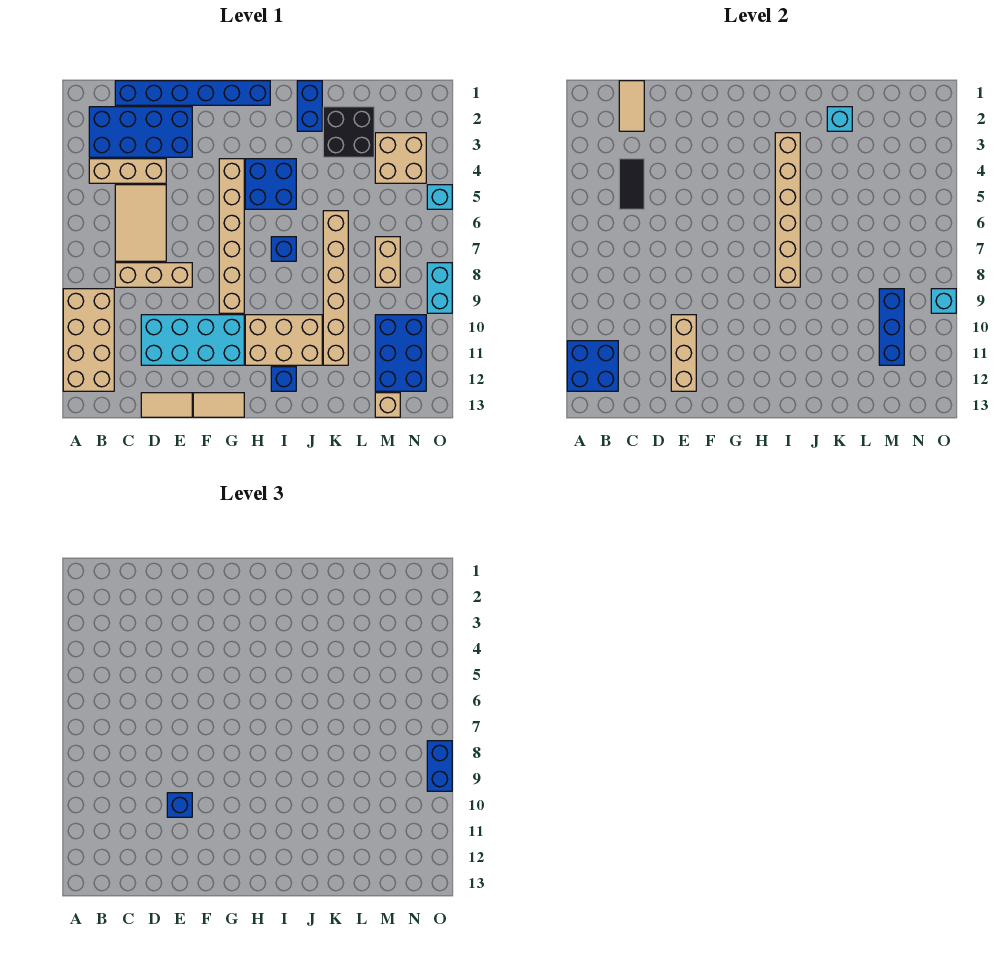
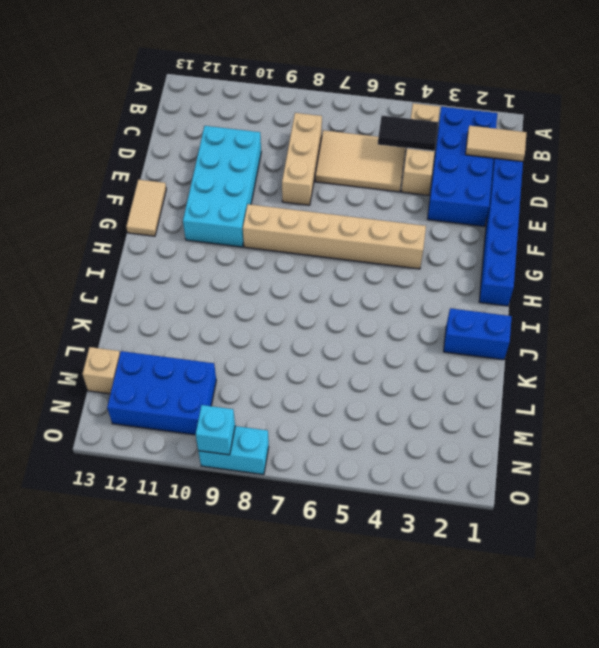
none -> tan brick A9:B12 level 1
none -> tan tile D13:E13 level 1
none -> blue brick H4:I5 level 1
none -> tan brick H10:J11 level 1

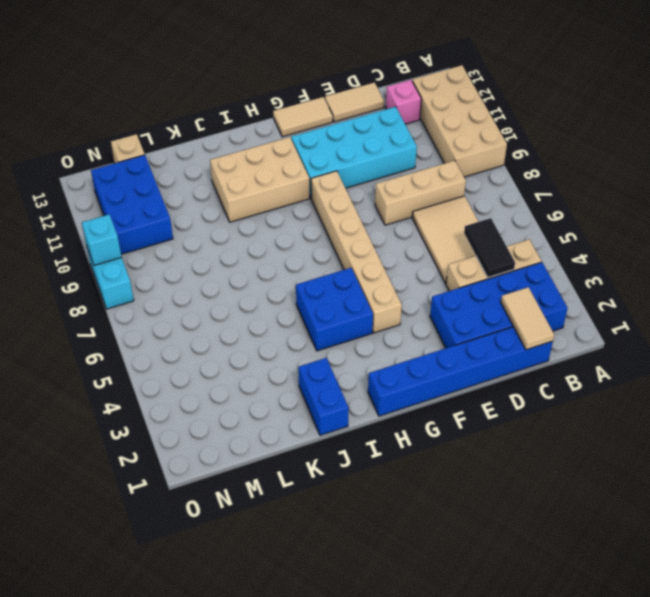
pink brick C12 level 1 -> none
none -> blue brick I7 level 1
none -> blue brick I12 level 1
none -> black brick K2:L3 level 1
none -> tan brick K6:K11 level 1

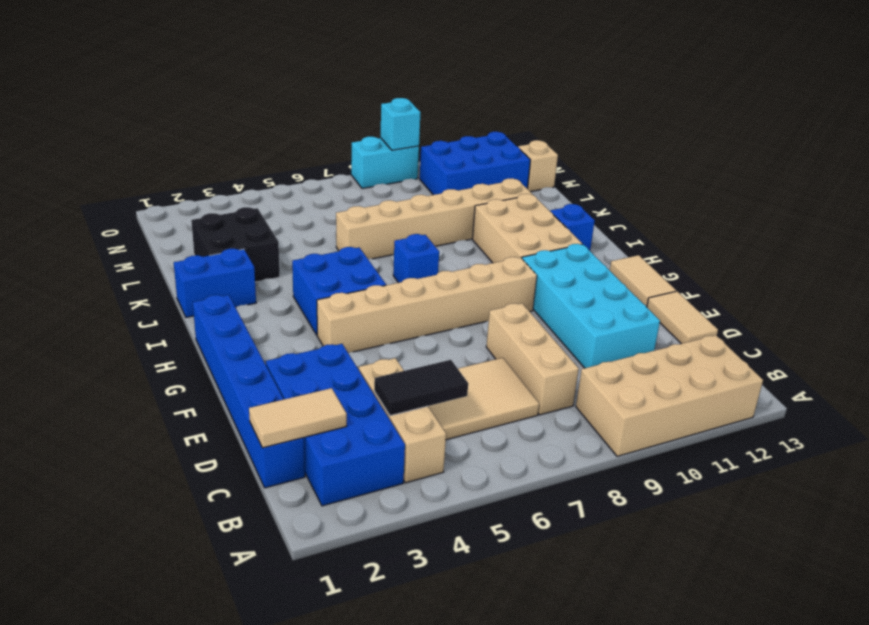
none -> tan brick M3:N4 level 1
none -> tan brick M7:M8 level 1
none -> cyan brick O5 level 1
none -> blue brick A11:B12 level 2

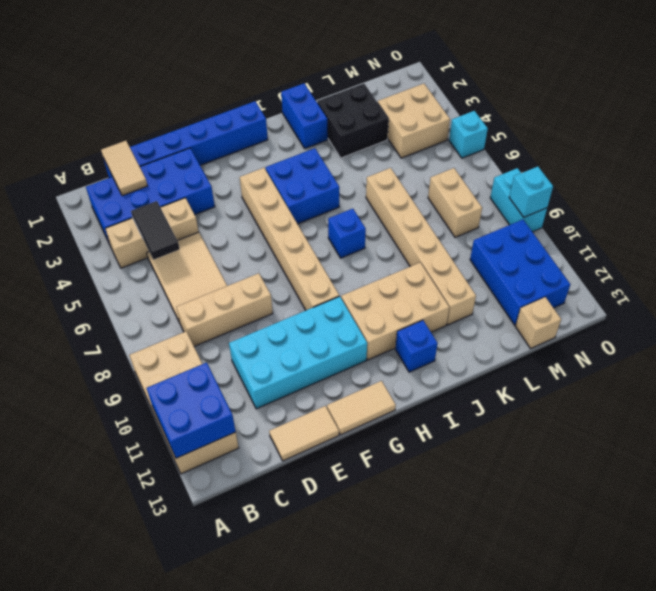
none -> tan brick E10:E12 level 2
none -> tan brick I3:I8 level 2
none -> cyan brick K2 level 2
none -> blue brick M9:M11 level 2

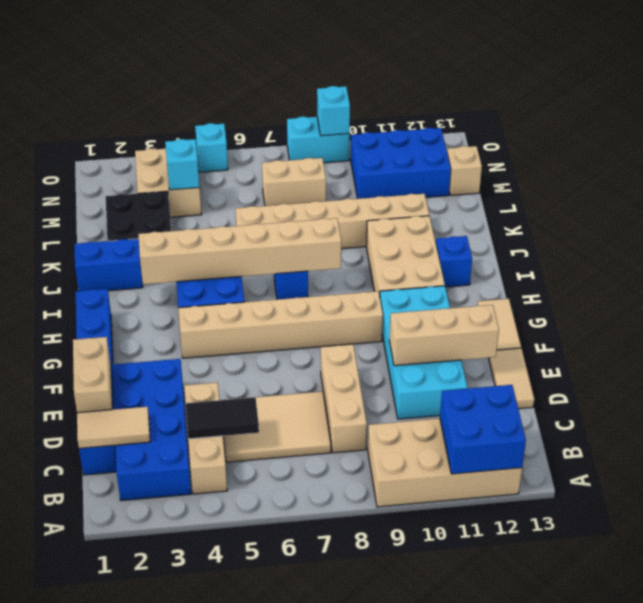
tan brick D1:E1 level 2 -> none
cyan brick M4 level 2 -> cyan brick K2 level 2
none -> blue brick M9:M11 level 2
none -> blue brick E10 level 3
none -> blue brick O8:O9 level 3

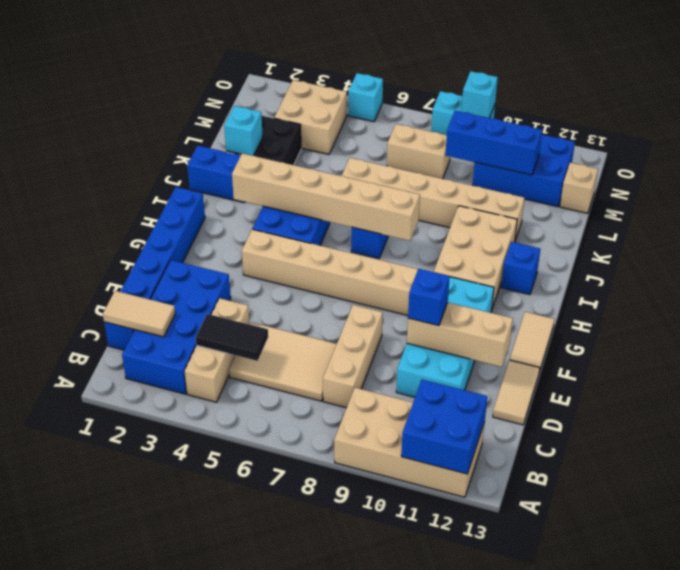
none -> blue brick O8:O9 level 3

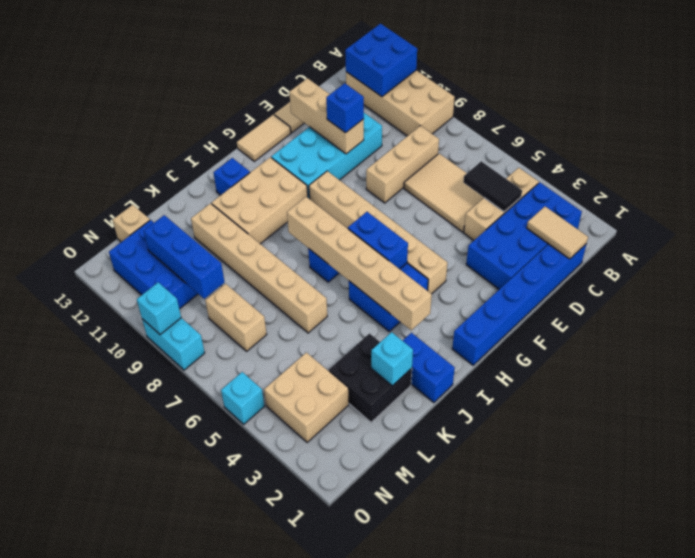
blue brick H5:H6 level 2 -> blue brick O8:O9 level 3

